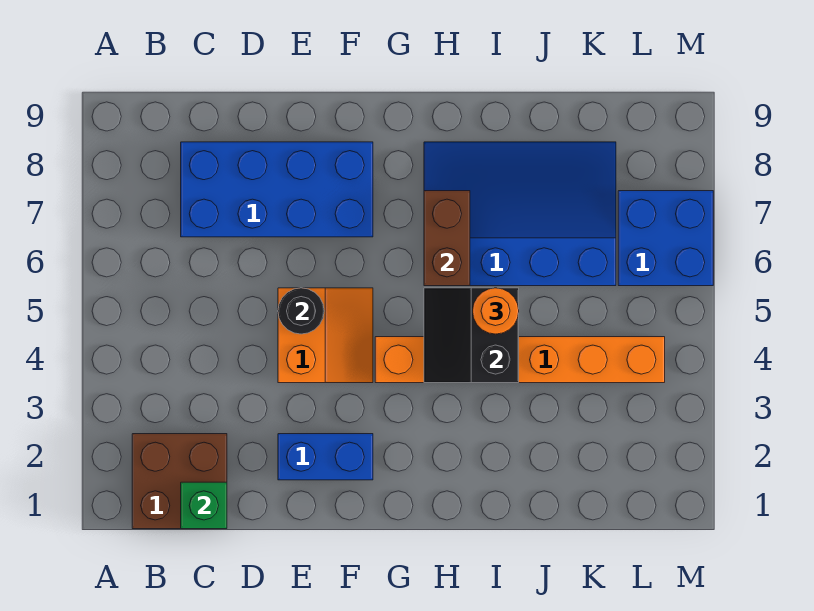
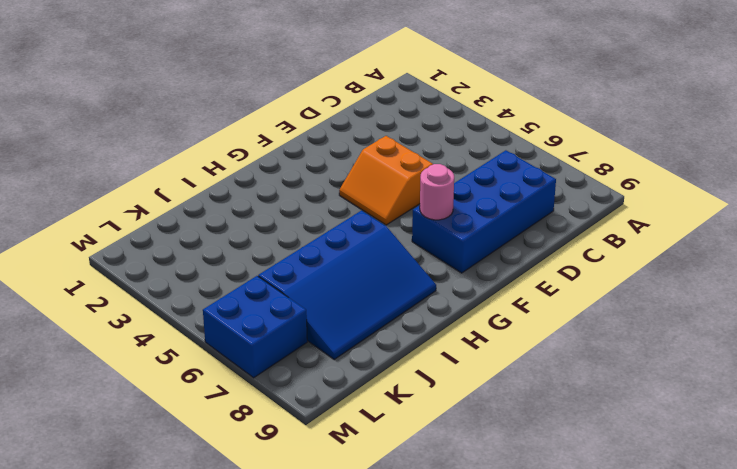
pink round brick F7 level 2 -> none
none -> brown brick B1:C2 level 1
none -> blue brick E2:F2 level 1
none -> orange brick G4:L4 level 1

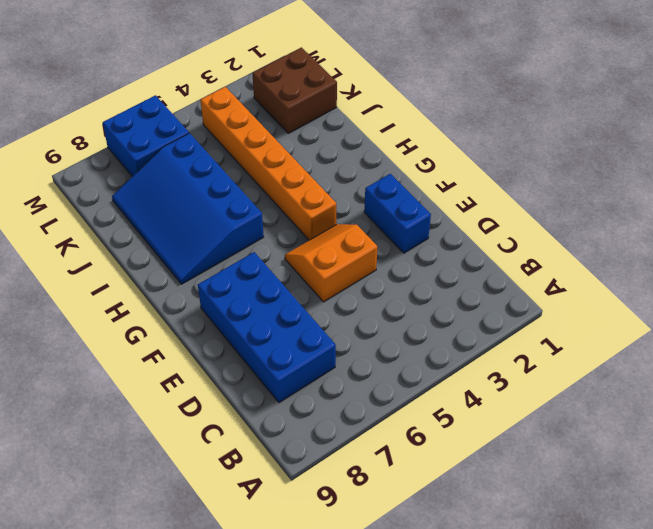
brown brick K1:L2 level 1 -> brown brick B1:C2 level 1
none -> green brick C1 level 2
none -> black round brick E5 level 2
none -> black slope H4:I5 level 2 top I

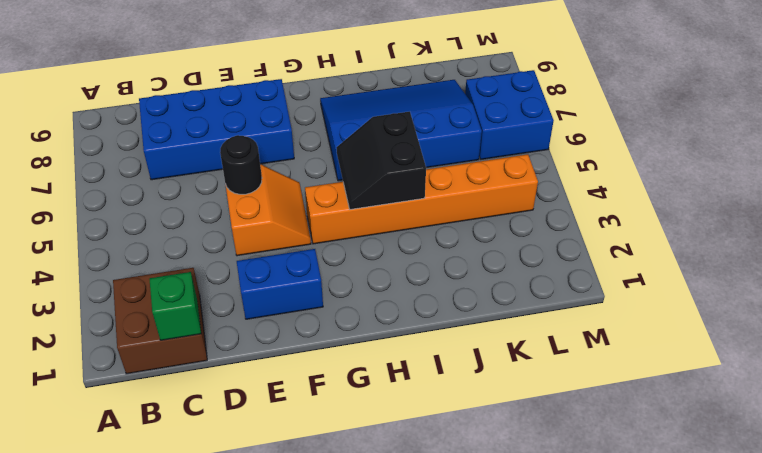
none -> brown brick H6:H7 level 2
none -> orange round brick I5 level 3

